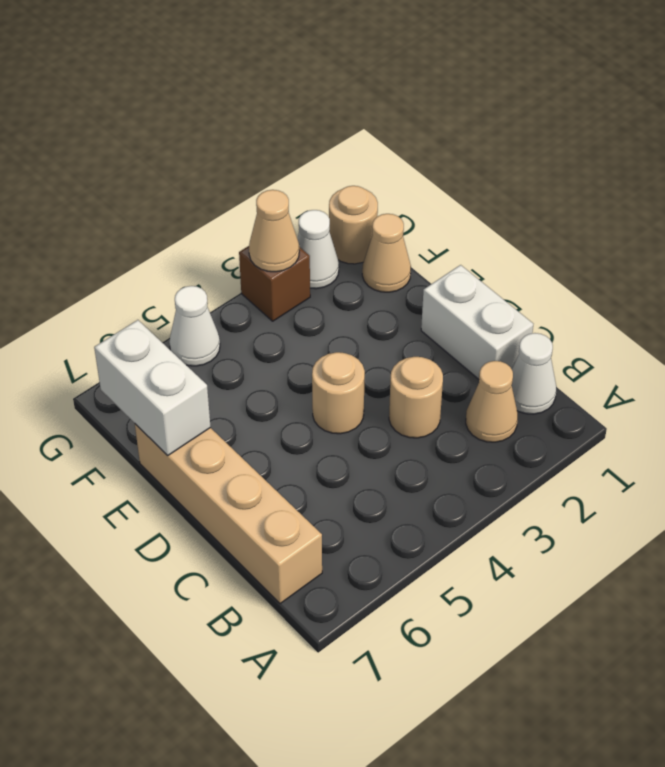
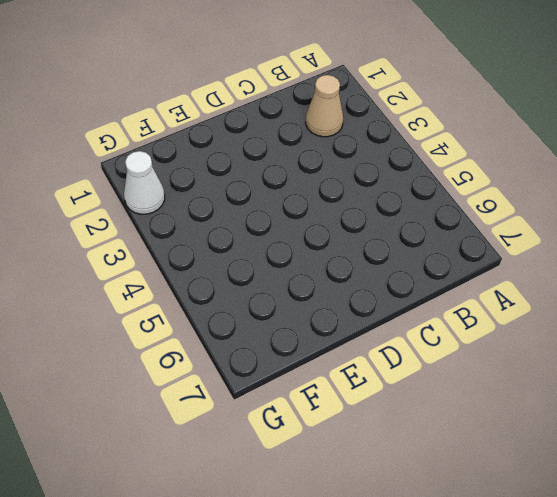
none -> white cone B1 level 1
none -> tan brick B7:E7 level 1
none -> white brick C1:D1 level 1

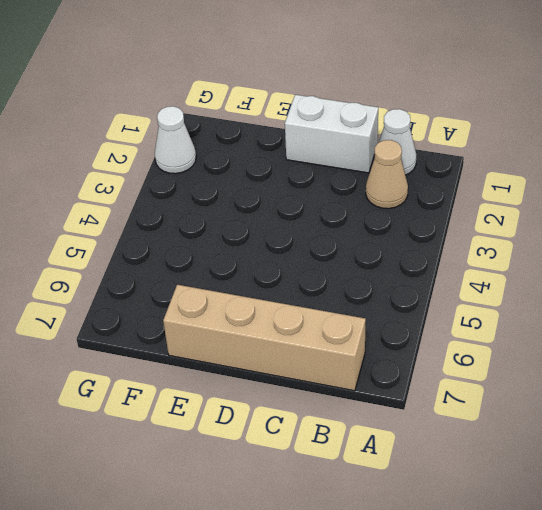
none -> tan round brick C3 level 1
none -> tan round brick D4 level 1
none -> tan cone F1 level 1

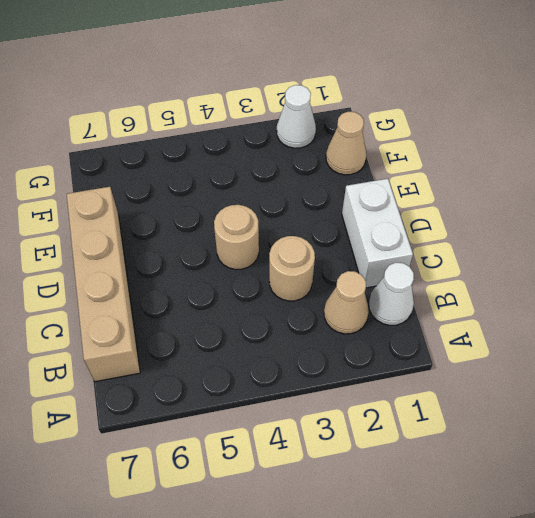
none -> tan round brick G1 level 1
none -> brown brick G3 level 1
none -> white cone G5 level 1

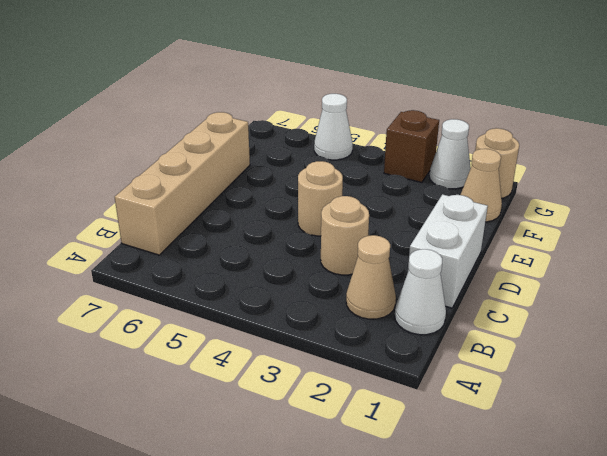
none -> white brick E7:F7 level 2
none -> tan cone G3 level 2

